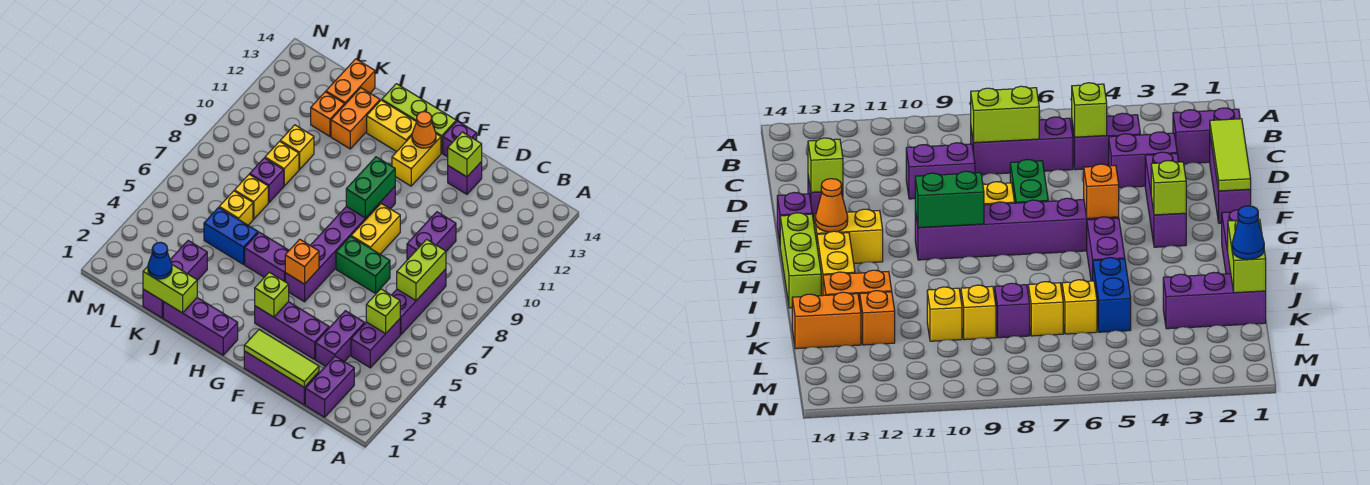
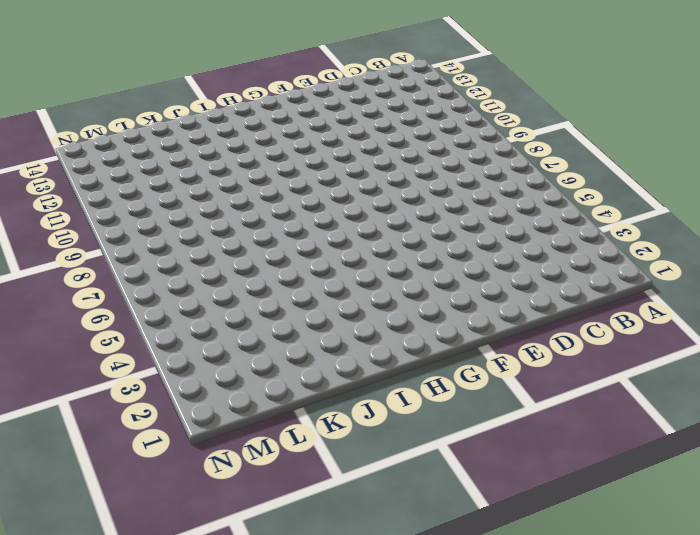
none -> purple brick C1:C2 level 1
none -> purple brick C4:C5 level 1
none -> purple brick C6:C8 level 1
none -> purple brick D1:F1 level 1

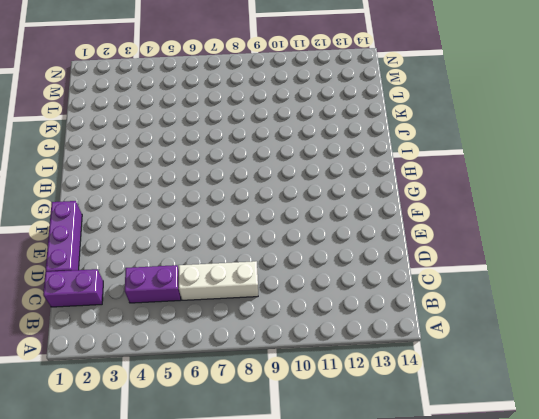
white brick C6:C8 level 1 -> purple brick C6:C8 level 1
none -> purple brick D3:D4 level 1
none -> purple brick D9:D10 level 1
none -> purple brick E3:G3 level 1
none -> green brick E7:F7 level 1

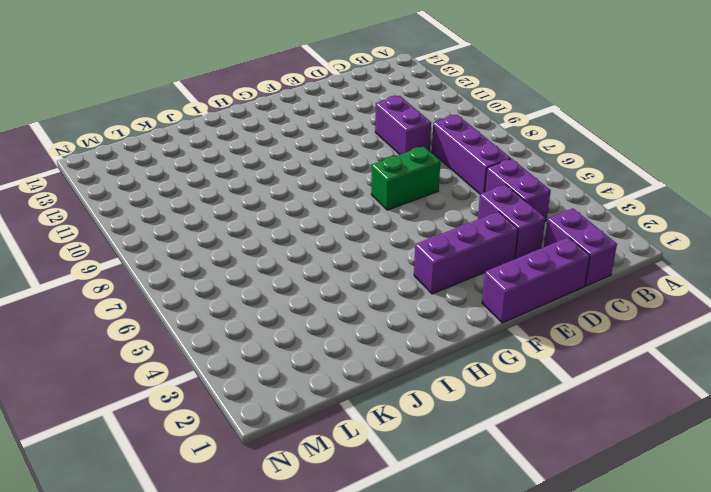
none -> purple brick E13 level 1
none -> yellow brick F8:F9 level 1
none -> purple brick F14 level 1
none -> purple brick G5:G10 level 1

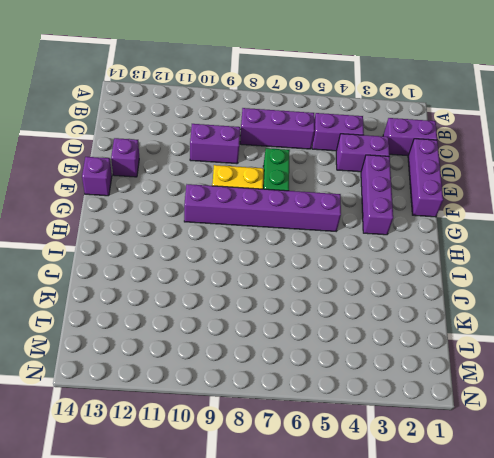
none -> yellow brick G12:G13 level 1
none -> lime brick G14:I14 level 1
none -> purple brick H1:J1 level 1
none -> purple brick H5:I5 level 1

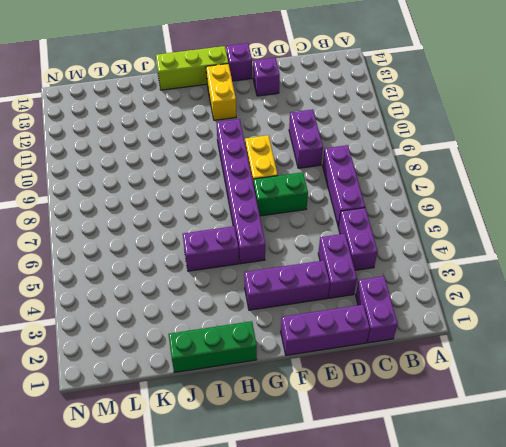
green brick H1:J1 level 1 -> purple brick H1:J1 level 1
none -> yellow brick H13:I13 level 1
none -> blue brick J5:K5 level 1
none -> orange brick J12:J13 level 1
none -> purple brick K1:K3 level 1

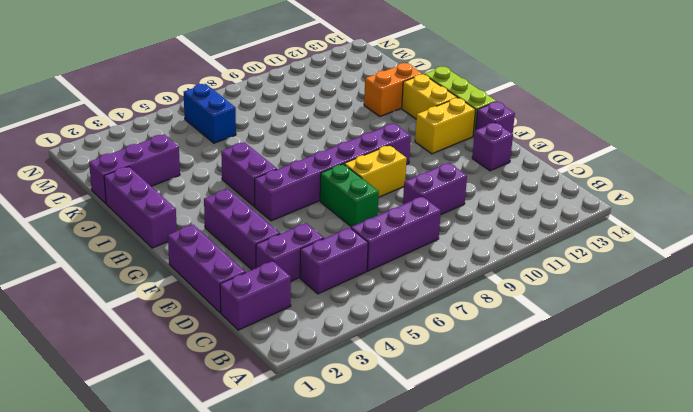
blue brick L6:M6 level 1 -> blue brick J5:K5 level 1
none -> yellow brick K6 level 1
none -> yellow brick K7 level 1
none -> purple brick K8 level 1
none -> yellow brick K9 level 1

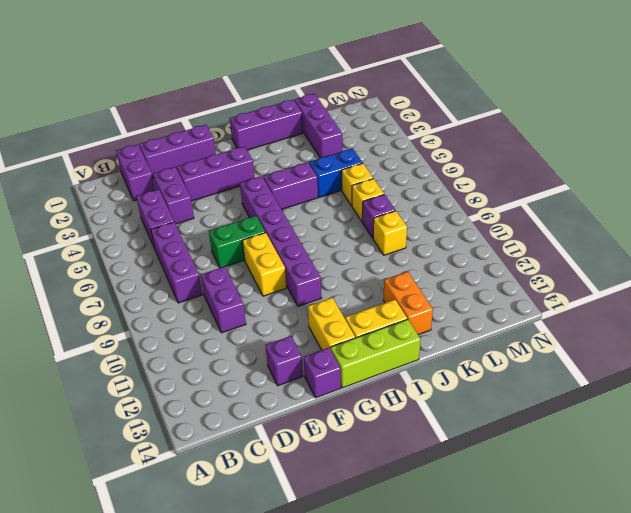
none -> yellow brick K10 level 1
none -> orange brick K12 level 1
none -> orange brick K13:K14 level 1
none -> lime brick C5 level 2

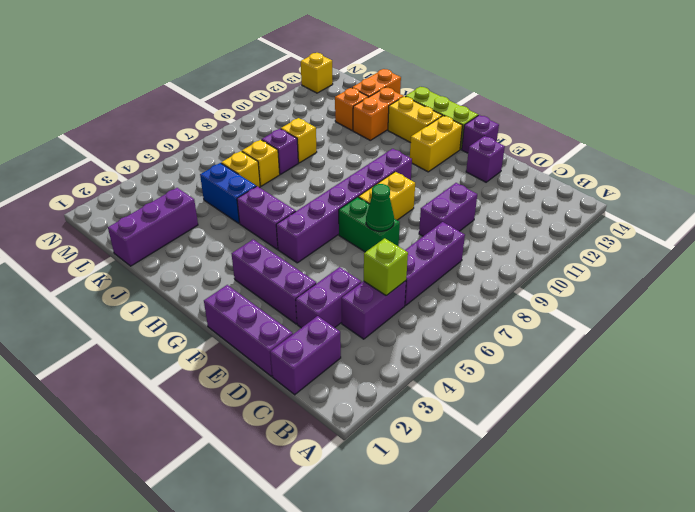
green cone E7 level 2 -> none
yellow brick N13 level 1 -> yellow brick K10 level 1
none -> purple brick H1:J1 level 1
none -> lime brick C7:C8 level 2
none -> lime tile D1:F1 level 2
none -> lime brick E13 level 2

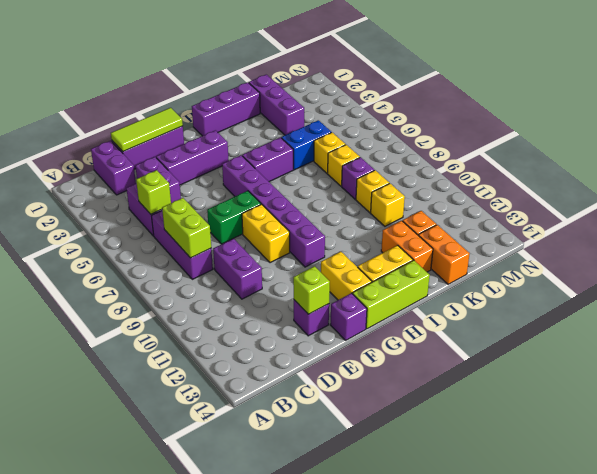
none -> lime brick G3 level 2
none -> orange brick G5 level 2
none -> green brick G9:G10 level 2
none -> orange cone G13 level 2

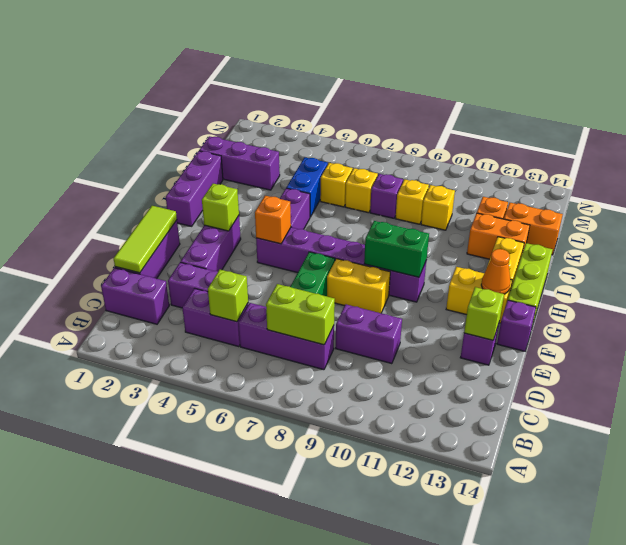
none -> lime brick J1:K1 level 2
none -> blue cone K1 level 3

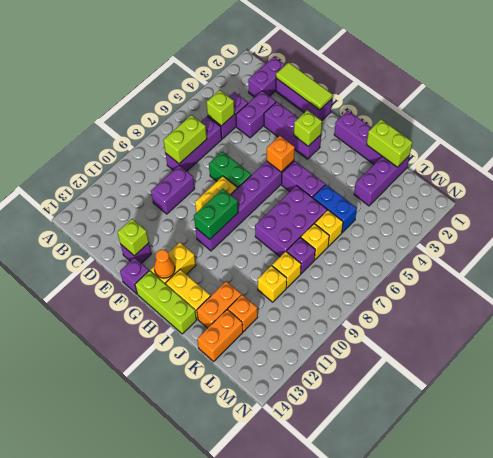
purple brick I6:J8 level 1 -> none
none -> blue cone K1 level 3

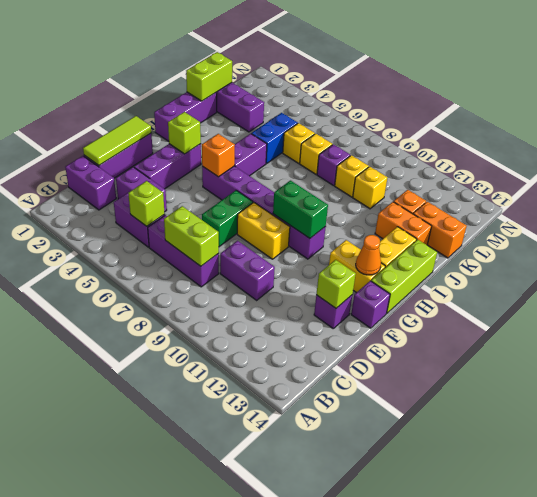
none -> blue cone K1 level 3

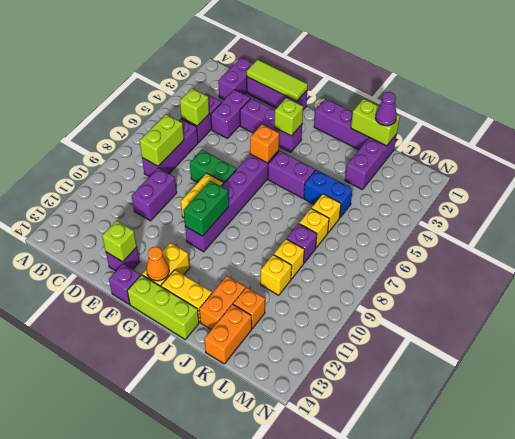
purple cone K1 level 3 -> blue cone K1 level 3

